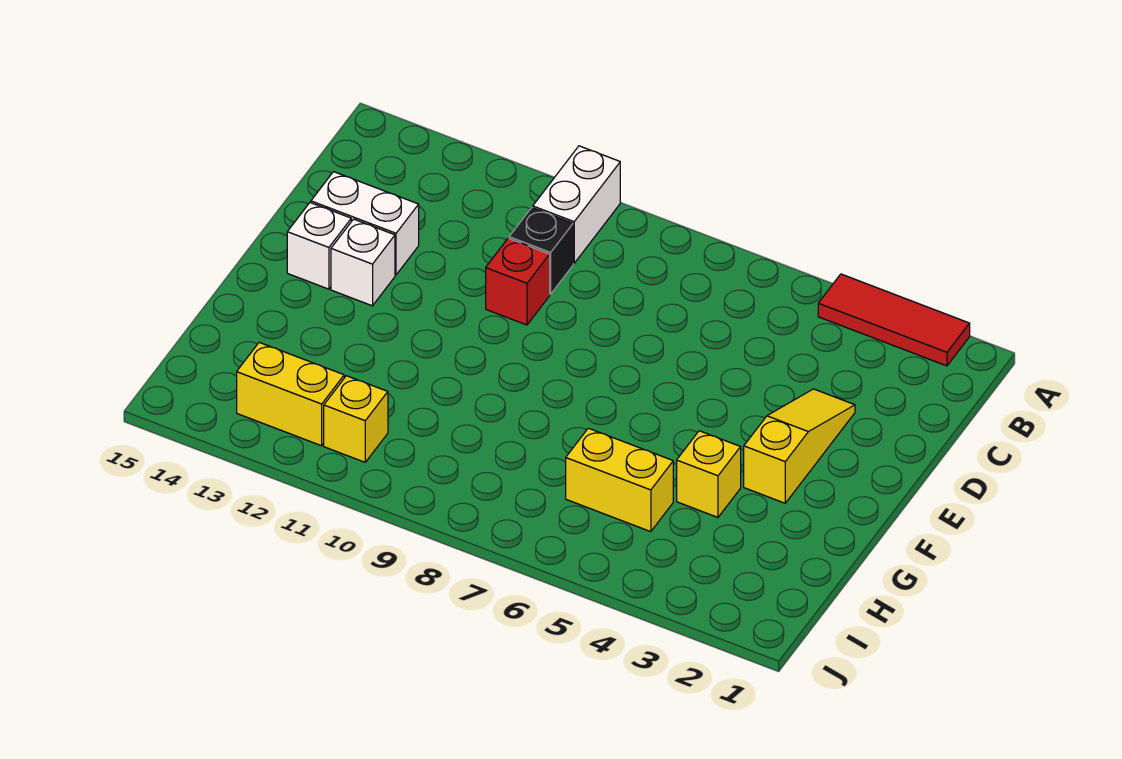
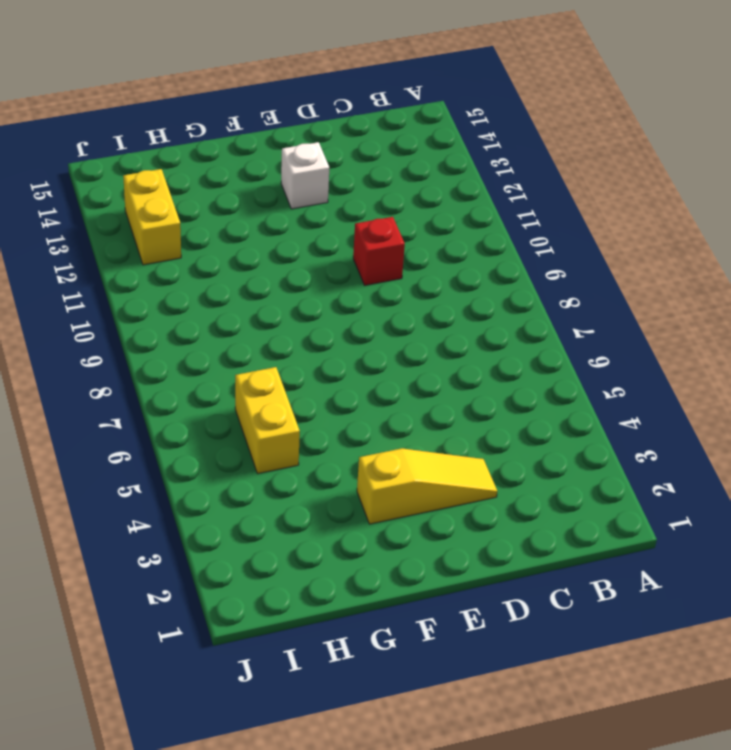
none -> red tile A2:A4 level 1
none -> white brick A10:B10 level 1
none -> black brick C10 level 1

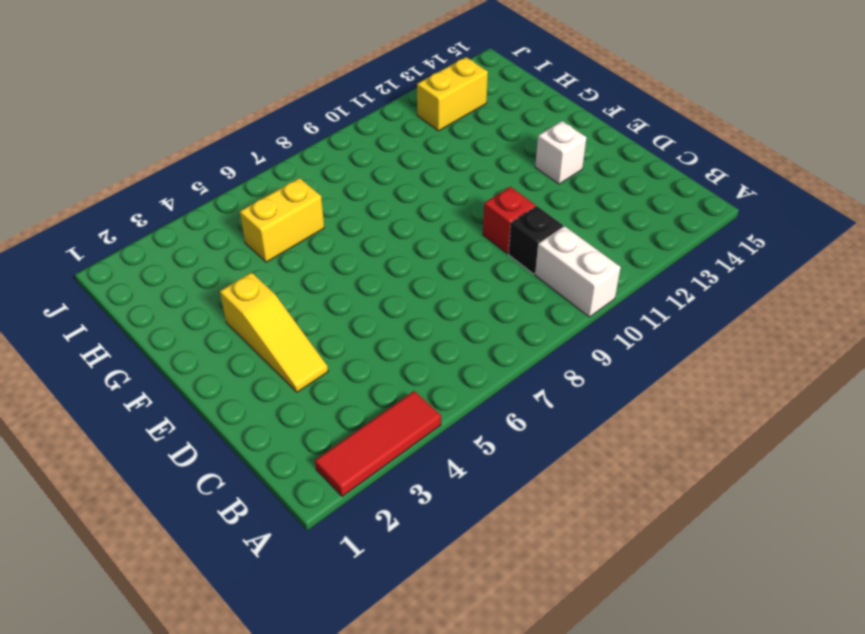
none -> white brick D13:D14 level 1
none -> white brick E14 level 1
none -> yellow brick G4 level 1

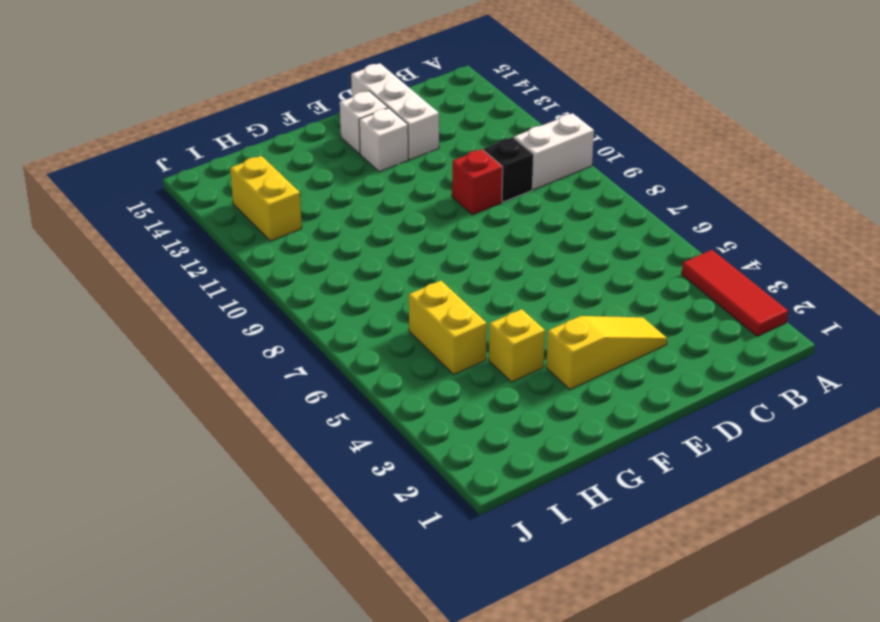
white brick D13:D15 level 1 -> white brick D13:D14 level 1
none -> yellow brick I11 level 1

